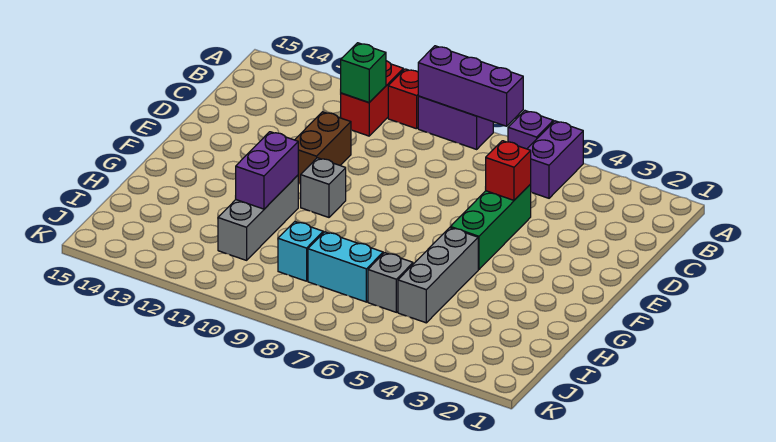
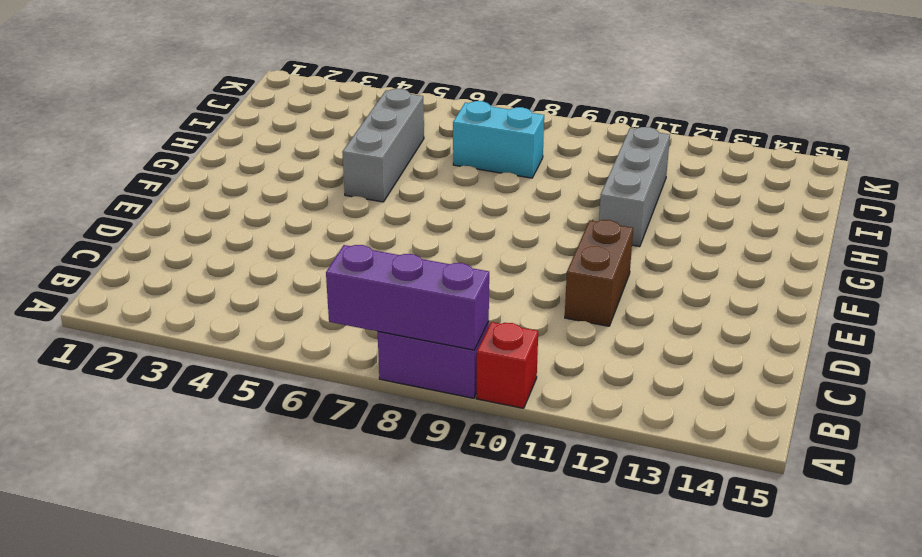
none -> purple brick A5:B5 level 1
none -> purple brick A6 level 1
none -> red brick A11:B11 level 1

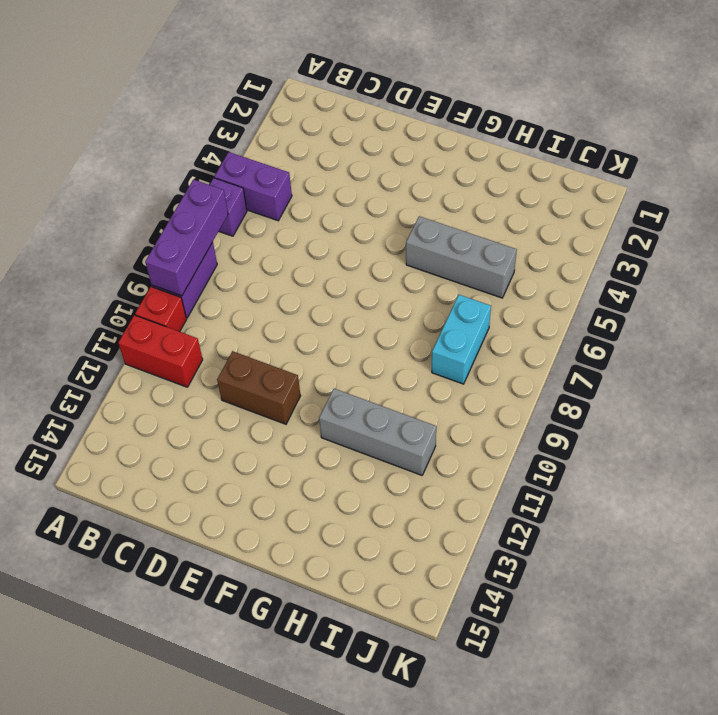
none -> green brick D5:F5 level 1
none -> grey brick F10 level 1
none -> grey brick I6 level 1

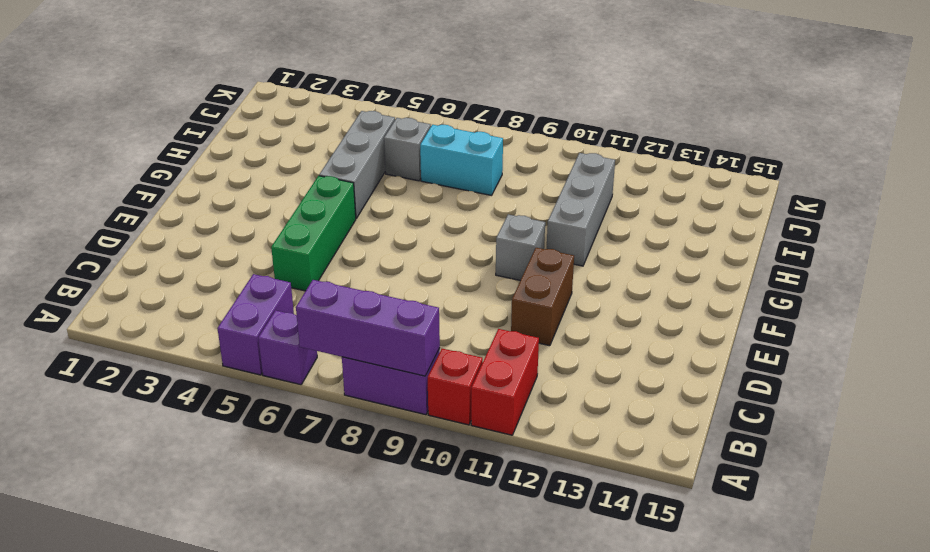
none -> cyan brick I9 level 1
none -> green brick B11 level 2
none -> red brick D5 level 2

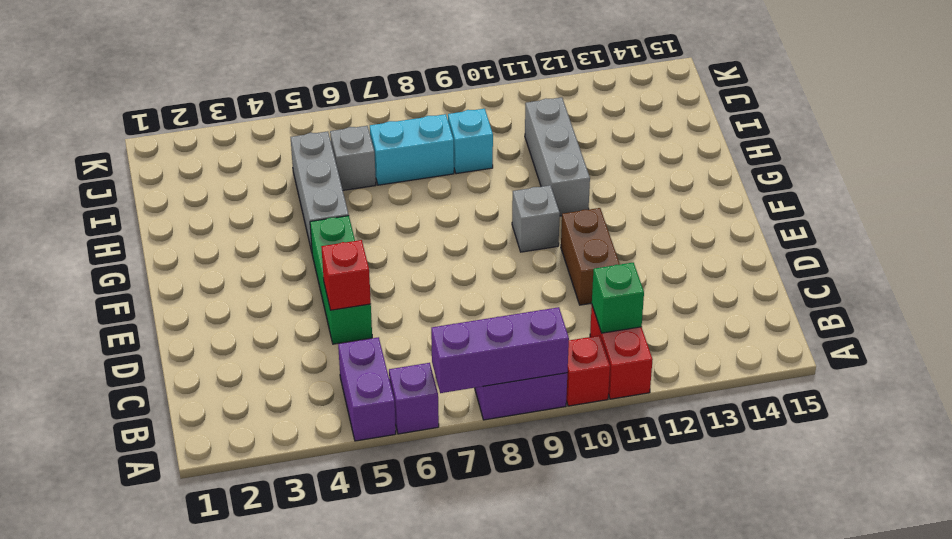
none -> purple brick G11:H11 level 2

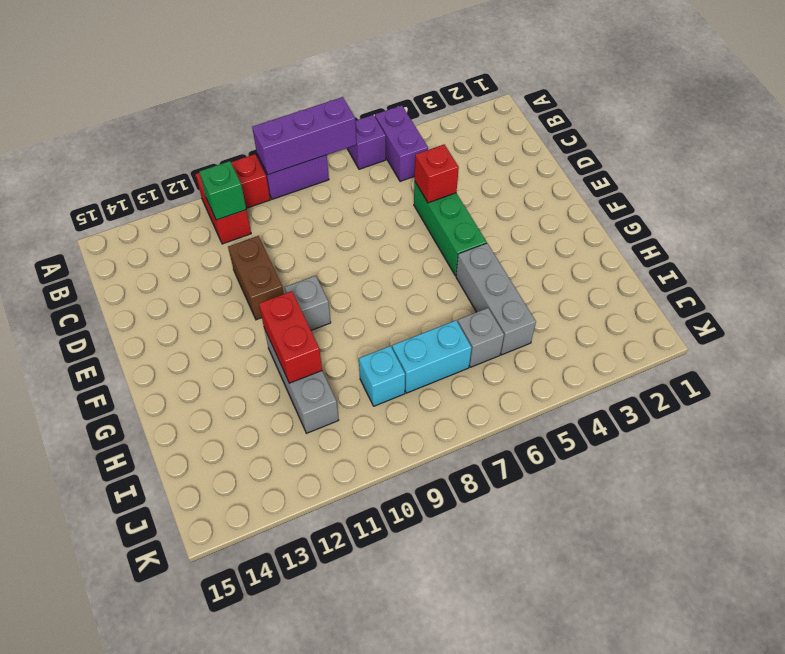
red brick G11:H11 level 2 -> purple brick G11:H11 level 2

